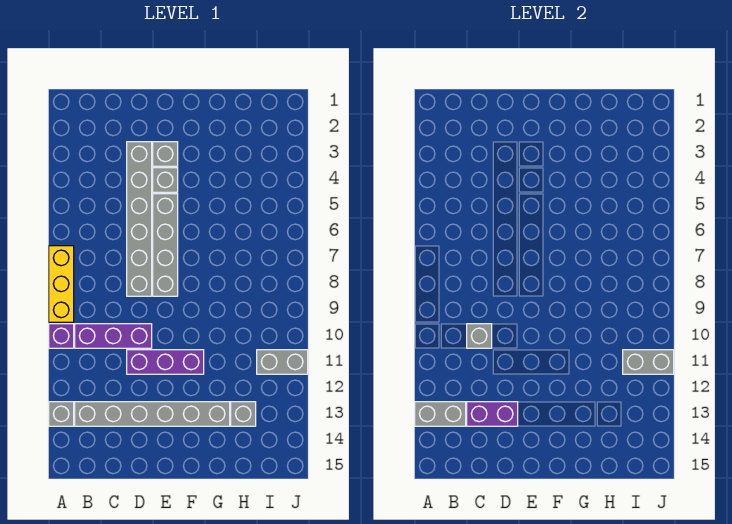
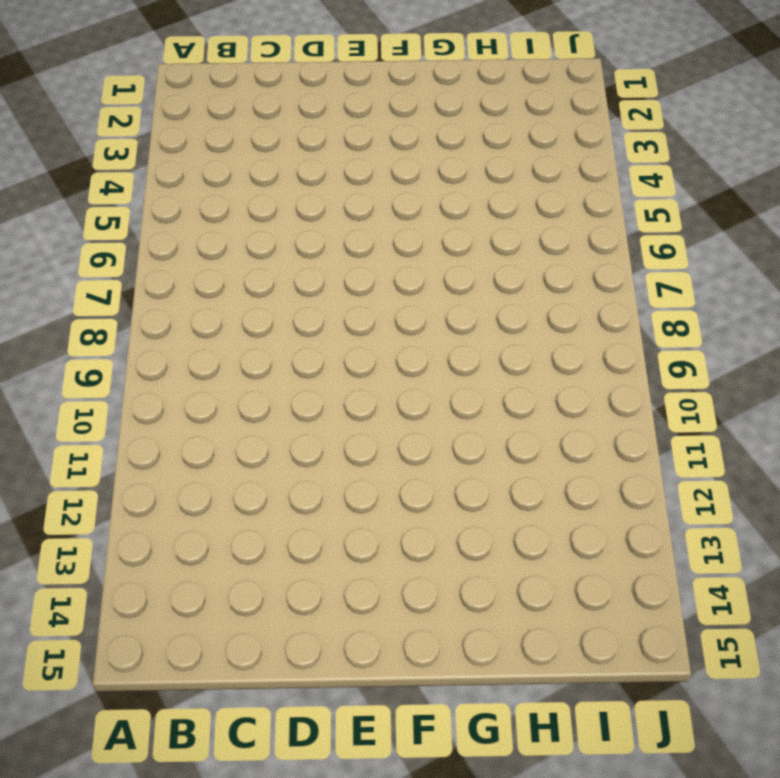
none -> yellow brick A7:A9 level 1
none -> purple brick A10 level 1
none -> grey brick A13 level 1

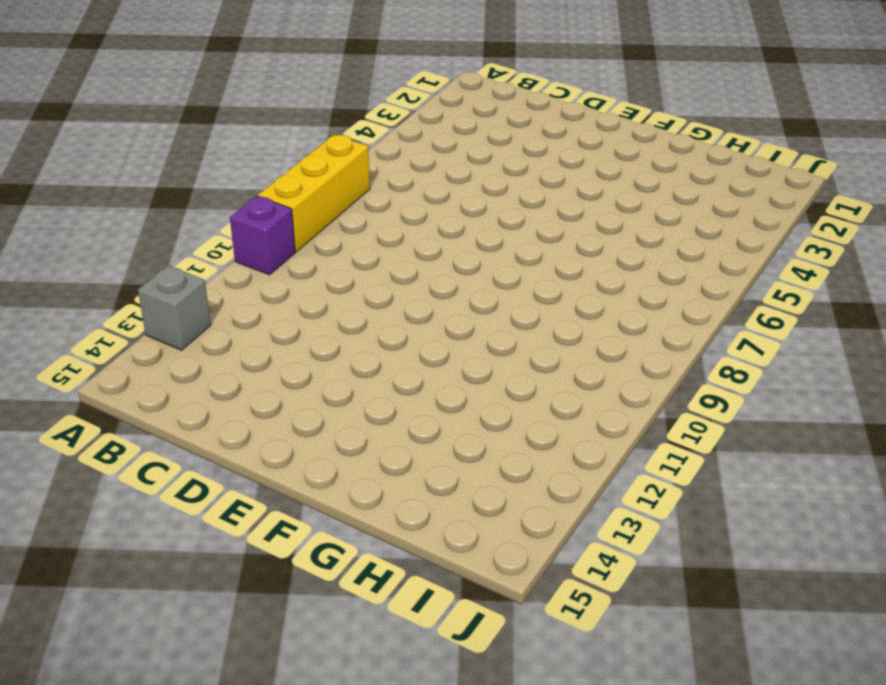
none -> purple brick B10:D10 level 1
none -> grey brick B13:G13 level 1
none -> grey brick D3:D8 level 1

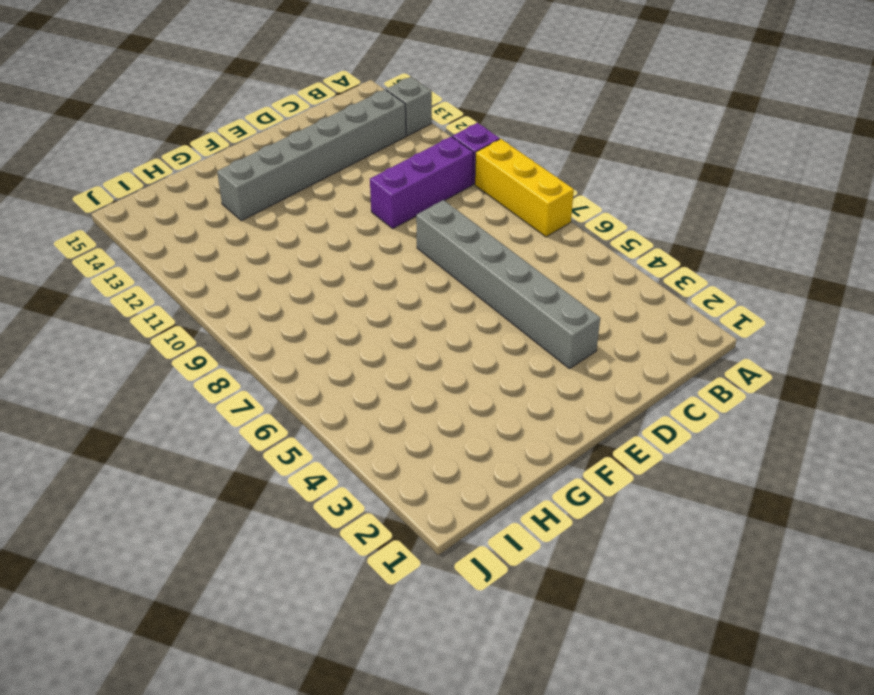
none -> purple brick D11:F11 level 1
none -> grey brick E3 level 1
none -> grey brick E4 level 1

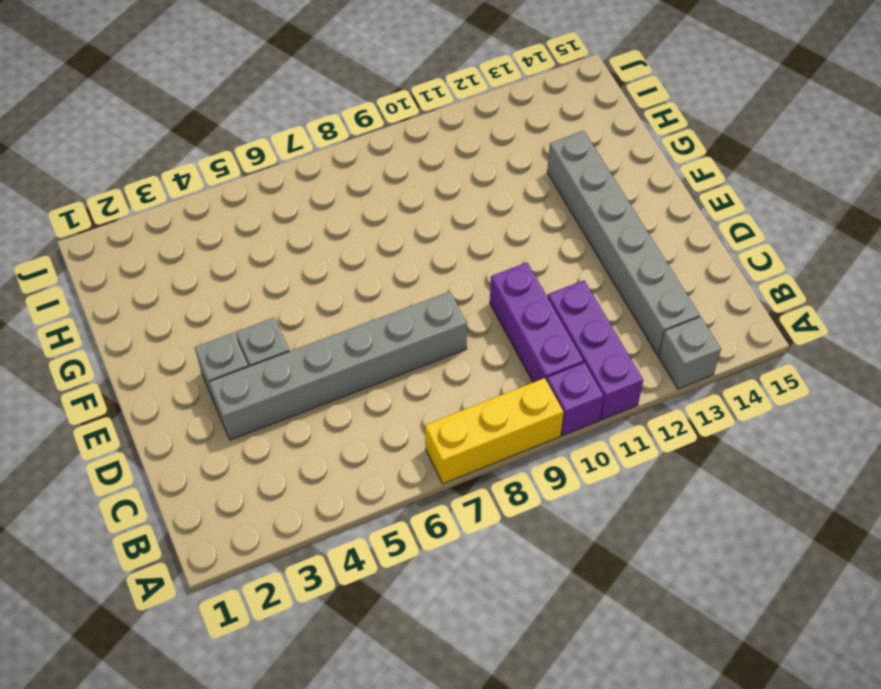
purple brick A11:C11 level 1 -> purple brick D11:F11 level 1
none -> grey brick E5:E8 level 1
none -> grey brick H13 level 1
none -> grey brick I11:J11 level 1

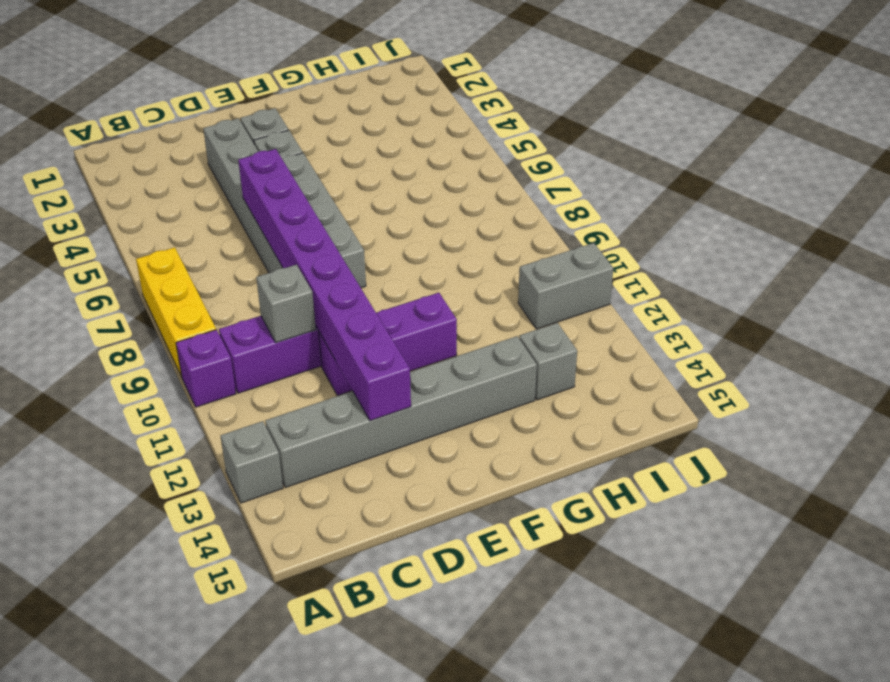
purple brick D6:D13 level 2 -> purple brick C13:D13 level 2
none -> grey brick A13:B13 level 2
none -> grey brick I11:J11 level 2

